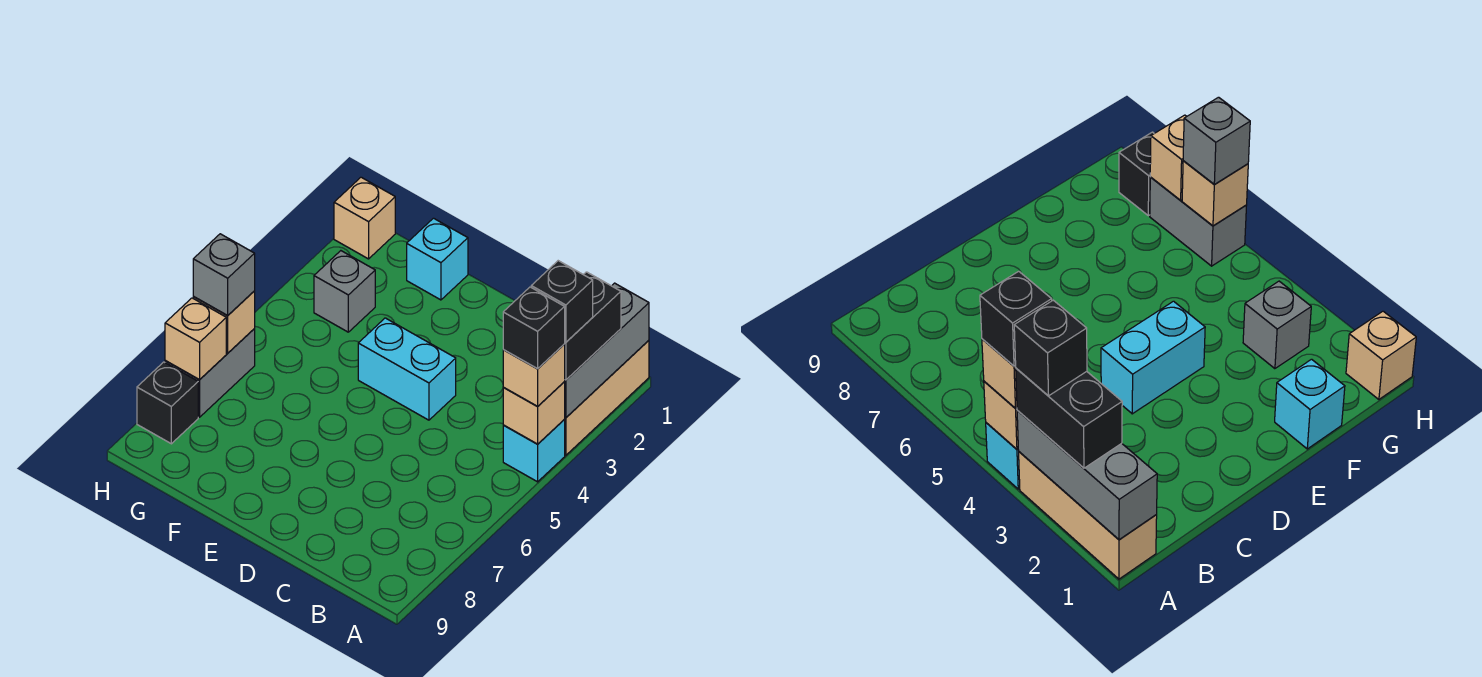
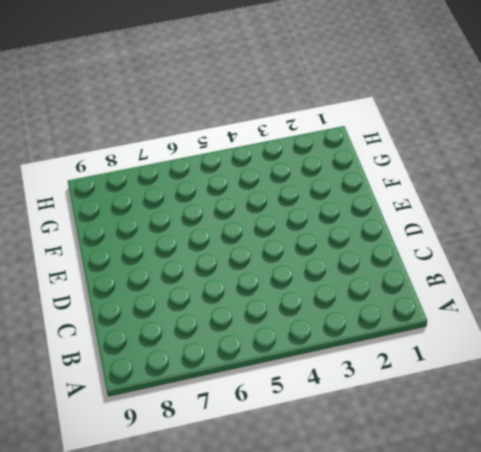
none -> tan brick A1:A3 level 1
none -> cyan brick A4 level 1
none -> cyan brick D4:E4 level 1

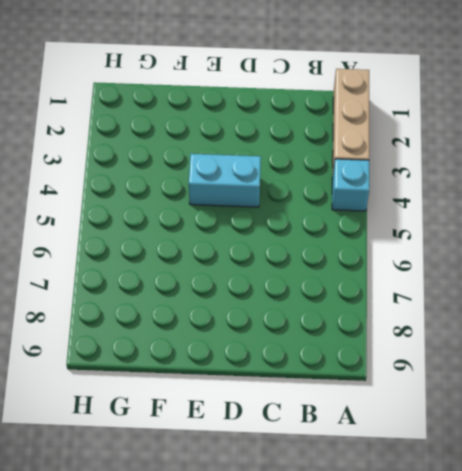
none -> cyan brick F1 level 1
none -> grey brick G3 level 1
none -> tan brick H1 level 1

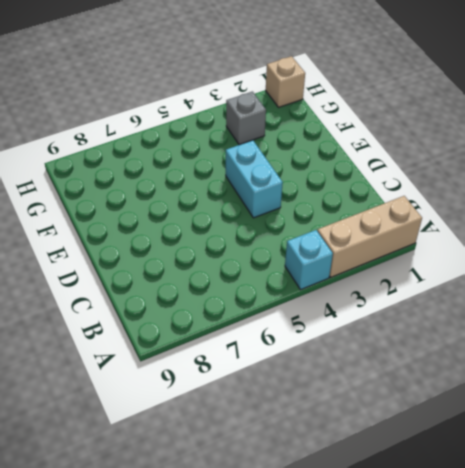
none -> cyan brick F1 level 1
none -> grey brick H6:H7 level 1
none -> black brick H8 level 1

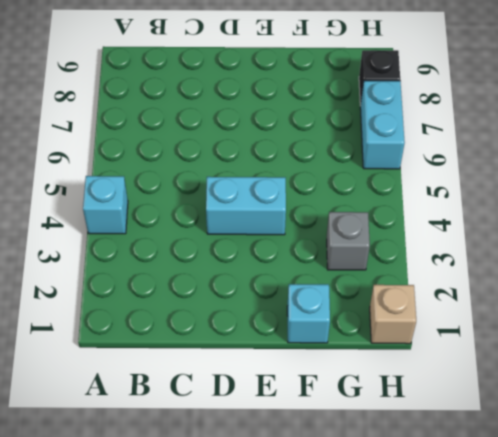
cyan brick H6:H7 level 1 -> grey brick H6:H7 level 1
none -> tan brick A1:A3 level 1
none -> grey brick A1:A3 level 2
none -> tan brick A4 level 2

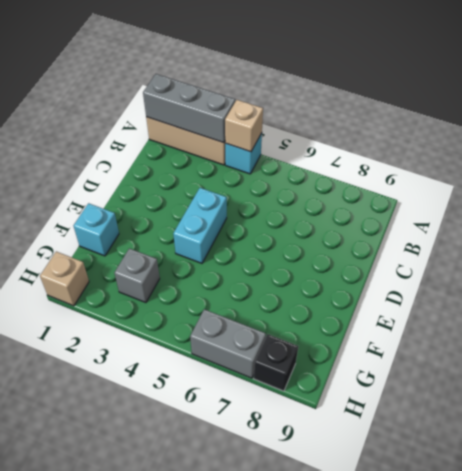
none -> tan brick H6 level 2
none -> tan brick H7 level 2
none -> black brick A2:A3 level 3

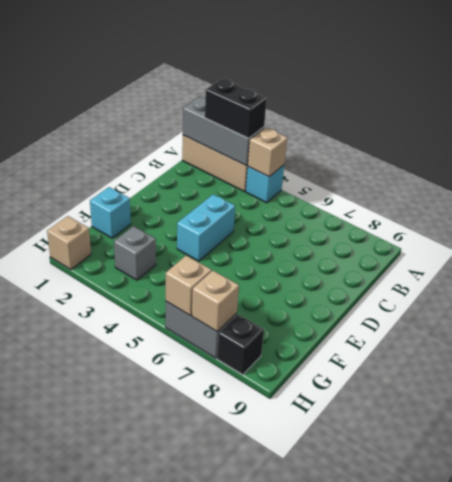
none -> tan brick A4 level 3
none -> grey brick H6 level 3
none -> black brick A3 level 4

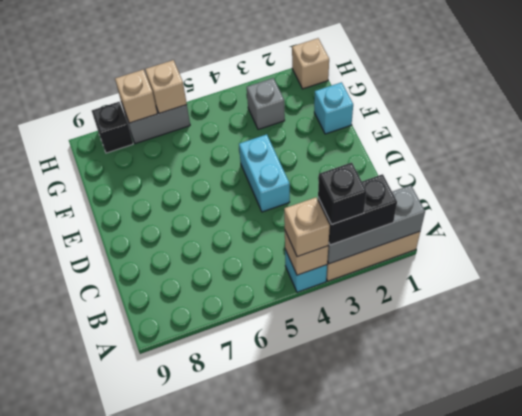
none -> grey brick H6 level 3
none -> black brick A4 level 4

